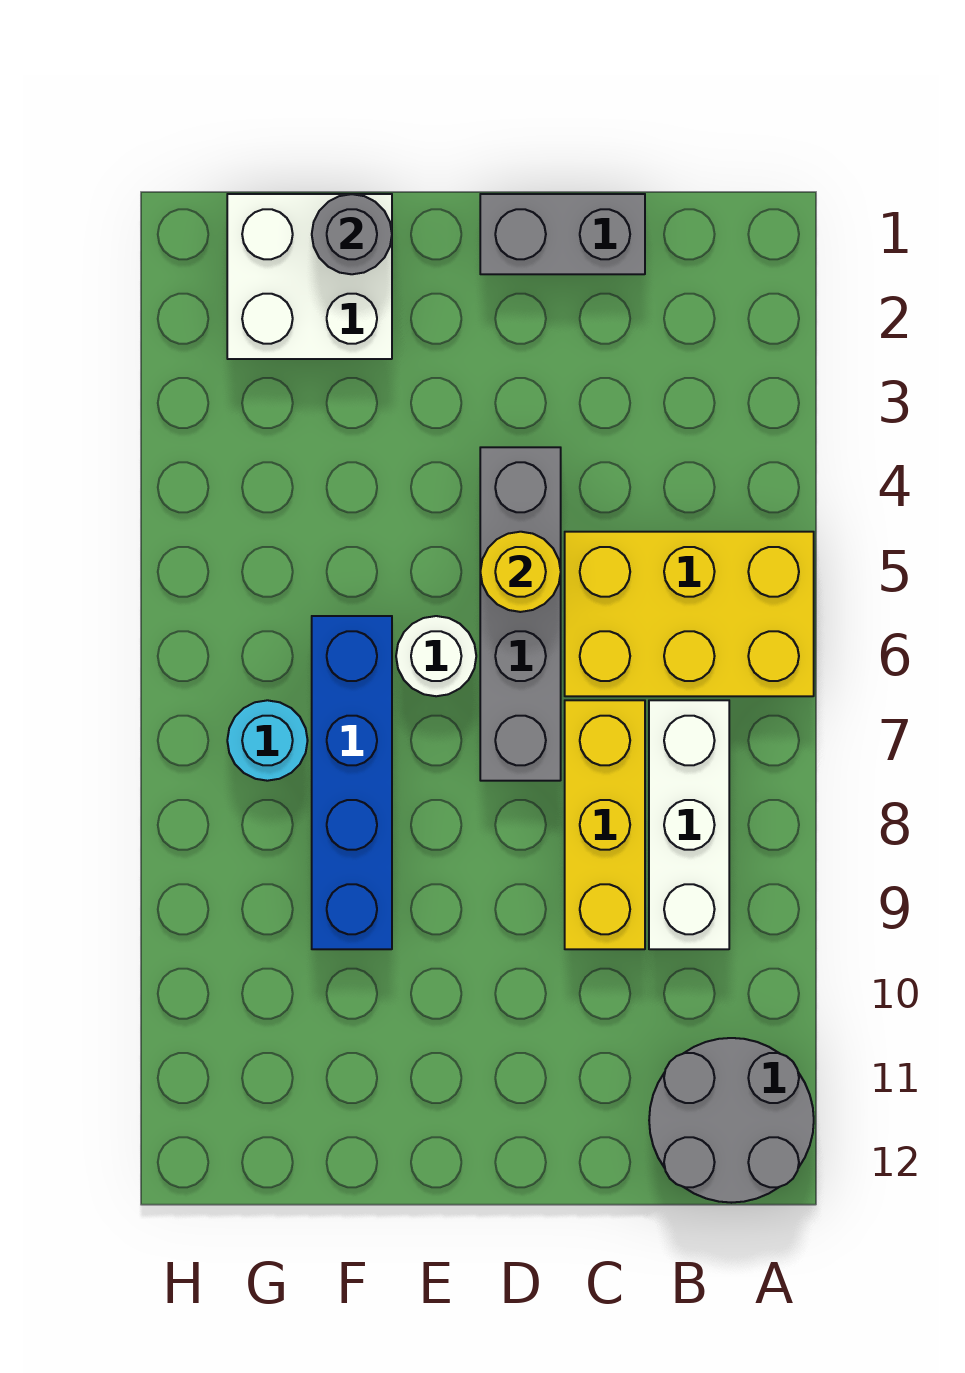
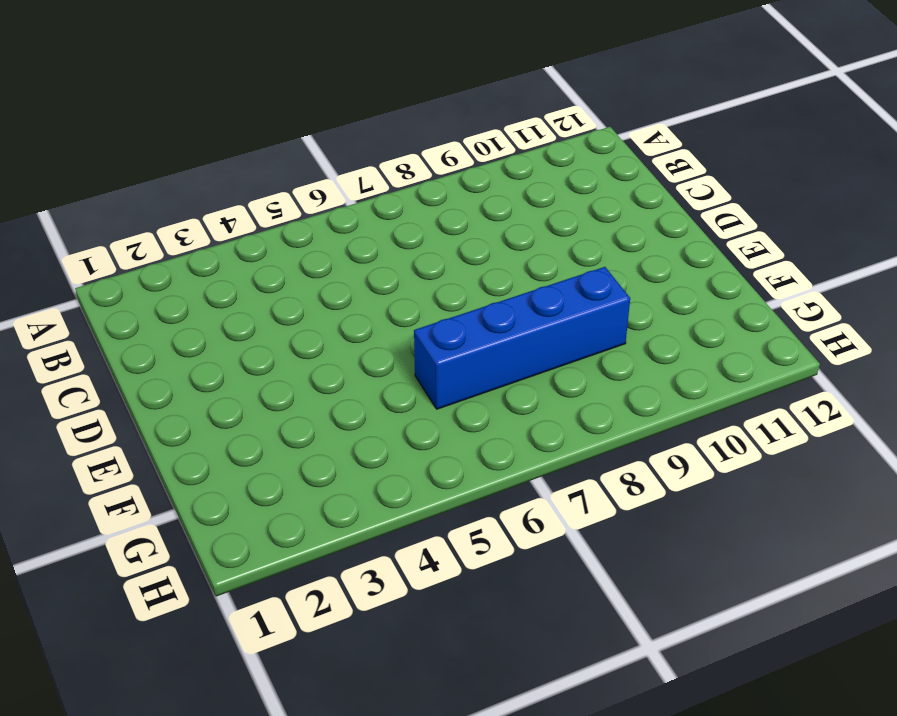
none -> yellow brick A5:C6 level 1
none -> grey round brick A11:B12 level 1
none -> white brick B7:B9 level 1

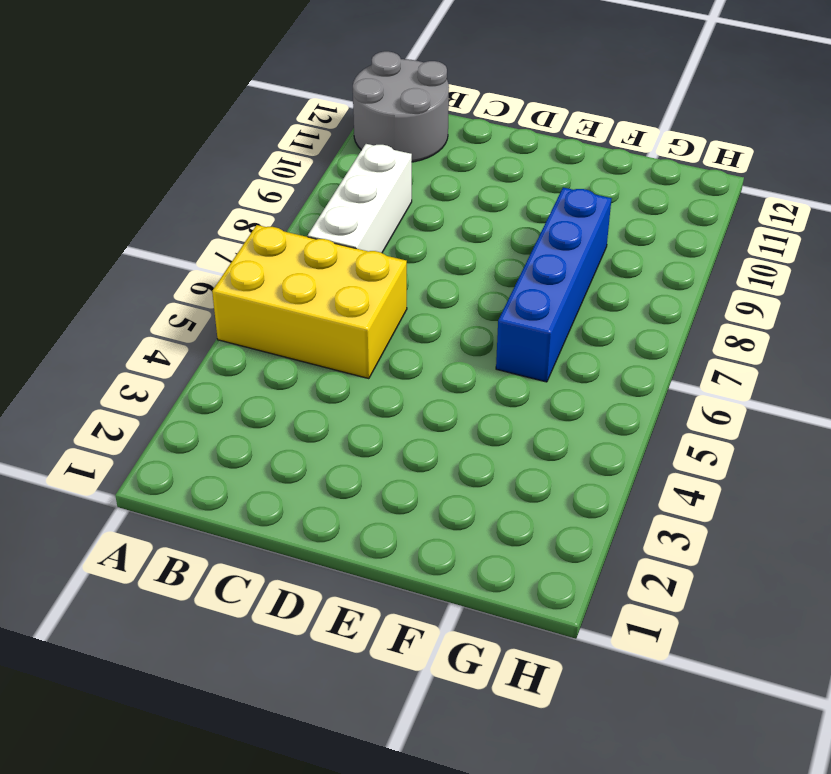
none -> grey brick C1:D1 level 1
none -> yellow brick C7:C9 level 1
none -> grey brick D4:D7 level 1

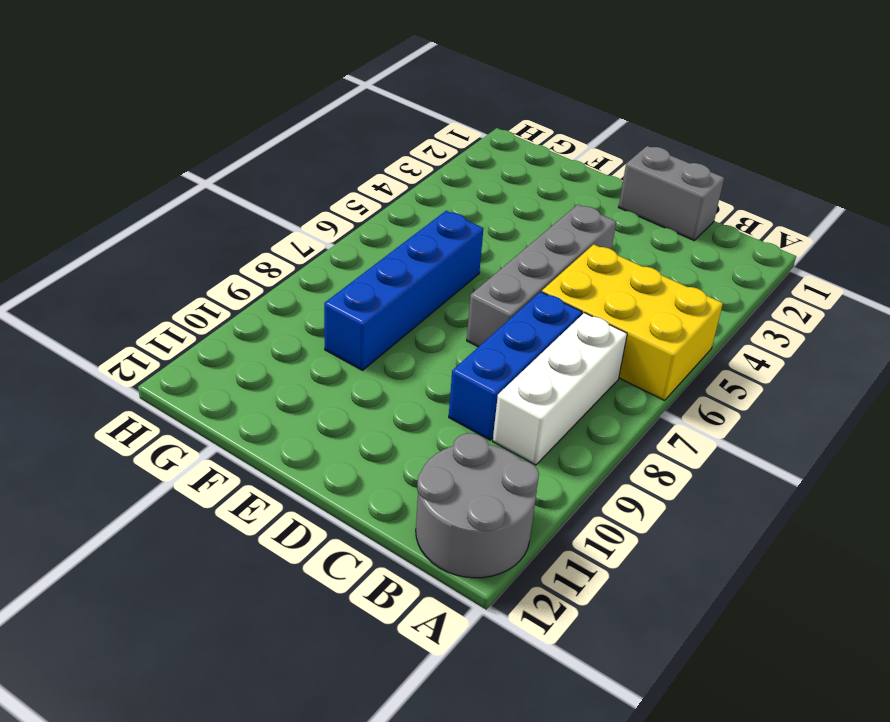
blue brick C7:C9 level 1 -> yellow brick C7:C9 level 1
none -> white round brick E6 level 1
none -> white brick F1:G2 level 1
none -> cyan round brick G7 level 1

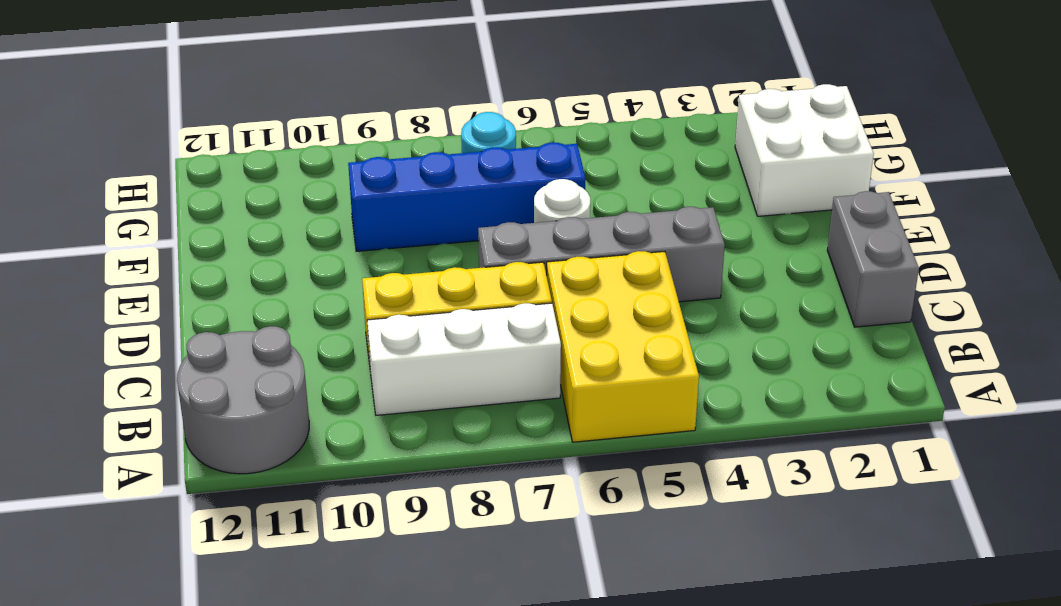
none -> yellow round brick D5 level 2
none -> grey round brick F1 level 2

